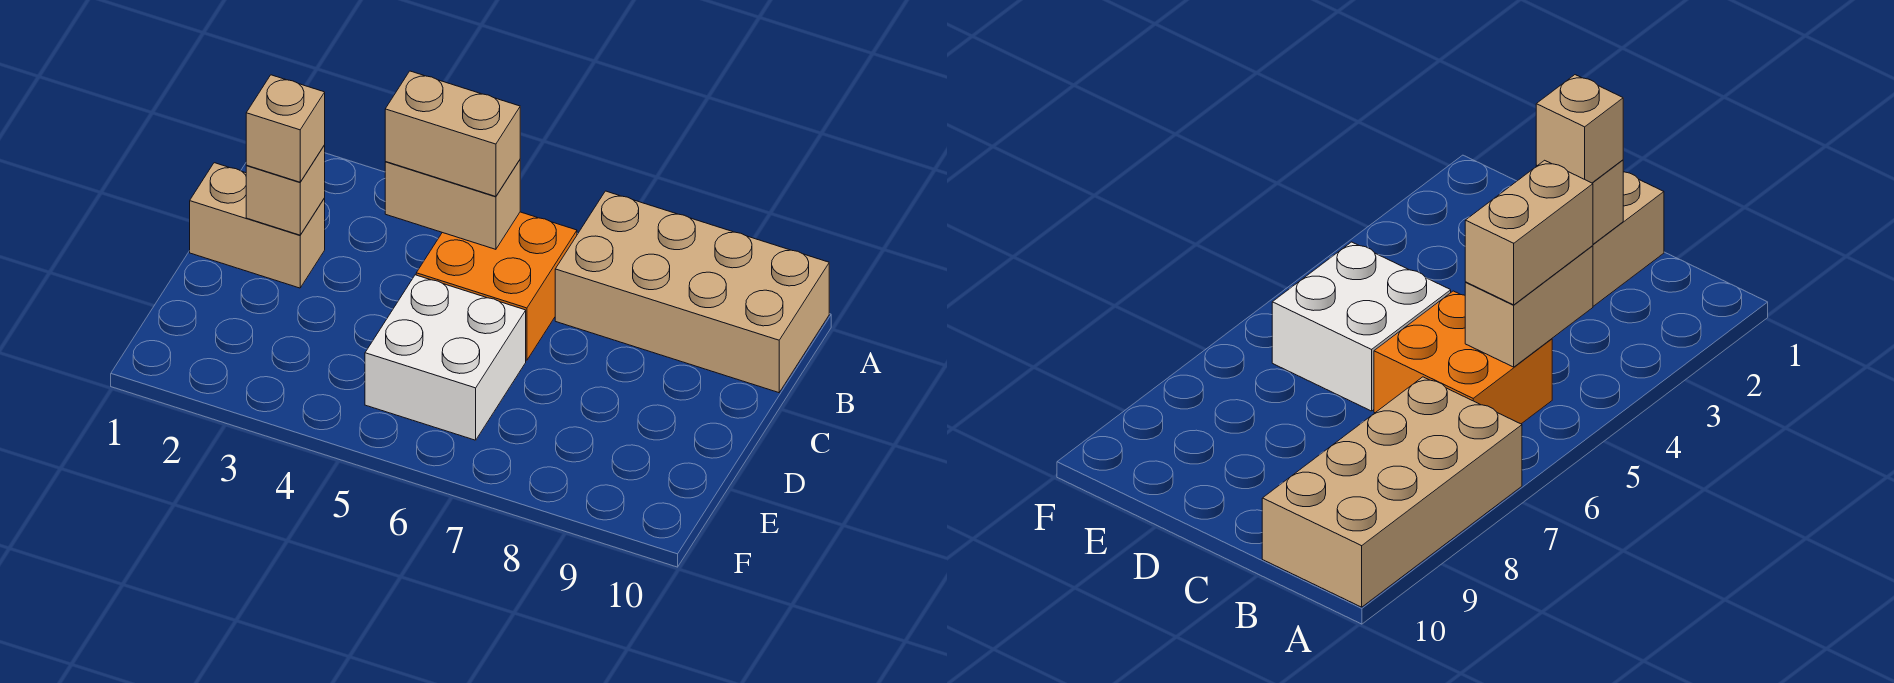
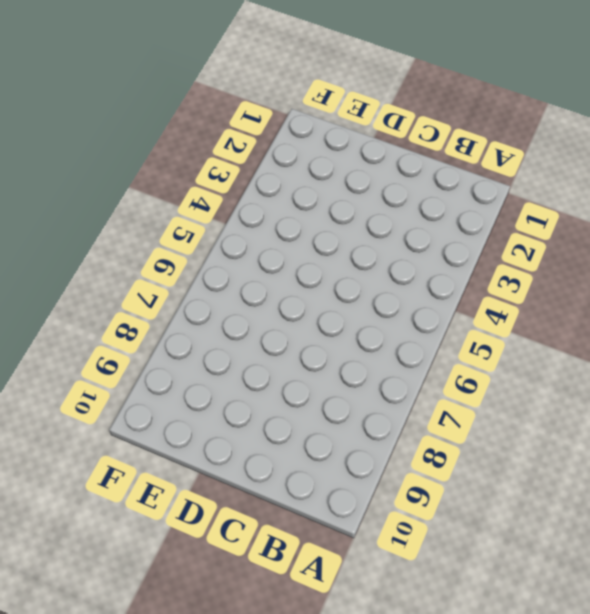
none -> tan brick A7:B10 level 1
none -> orange brick B5:C6 level 1

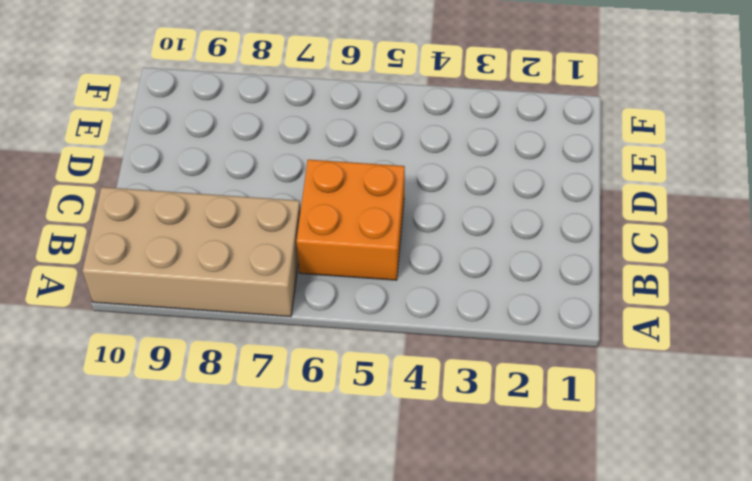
none -> tan brick C1:C2 level 1
none -> white brick D5:E6 level 1

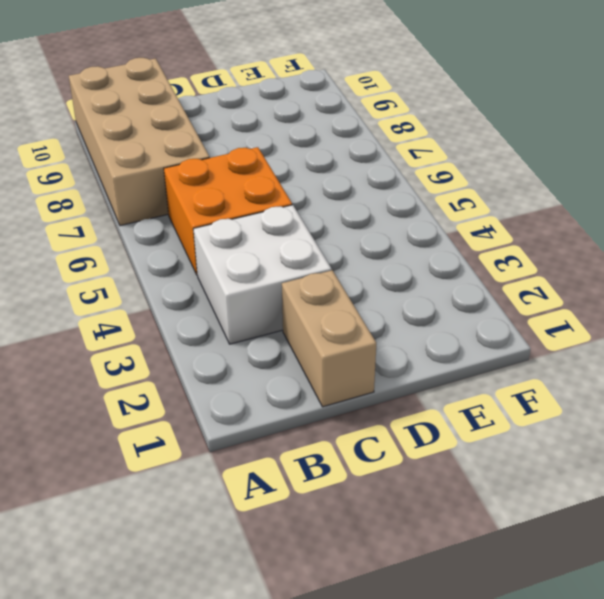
white brick B3:C4 level 1 -> white brick D5:E6 level 1
none -> tan brick B4:B5 level 2
none -> tan brick C2 level 2

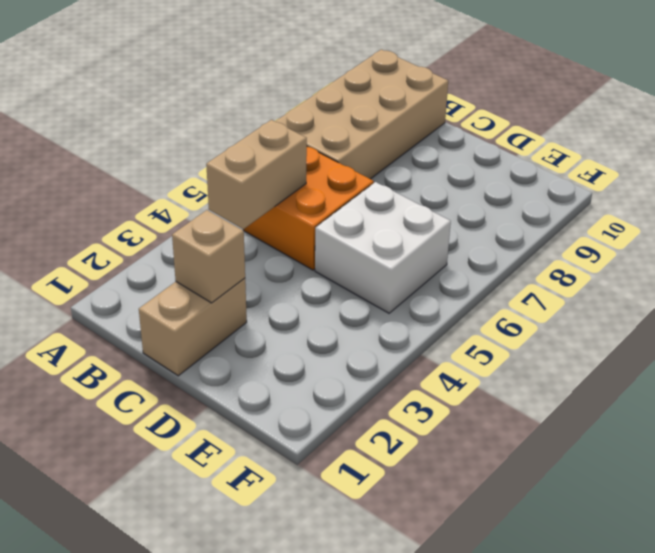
none -> tan brick B4:B5 level 3
none -> tan brick C2 level 3

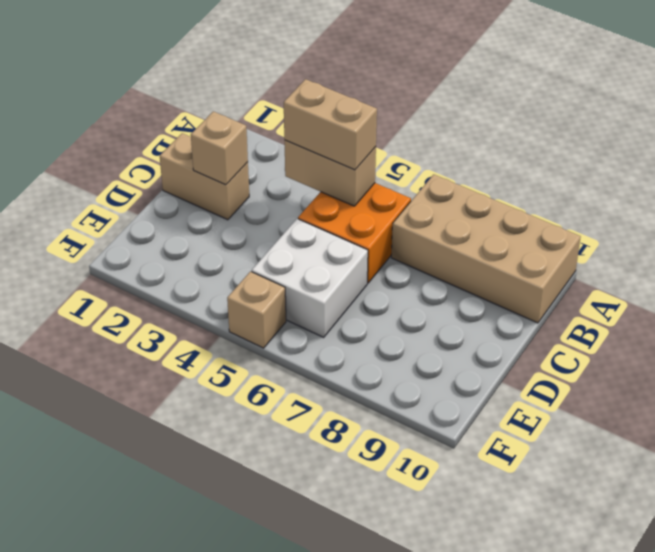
tan brick F5 level 1 -> tan brick C2 level 3

